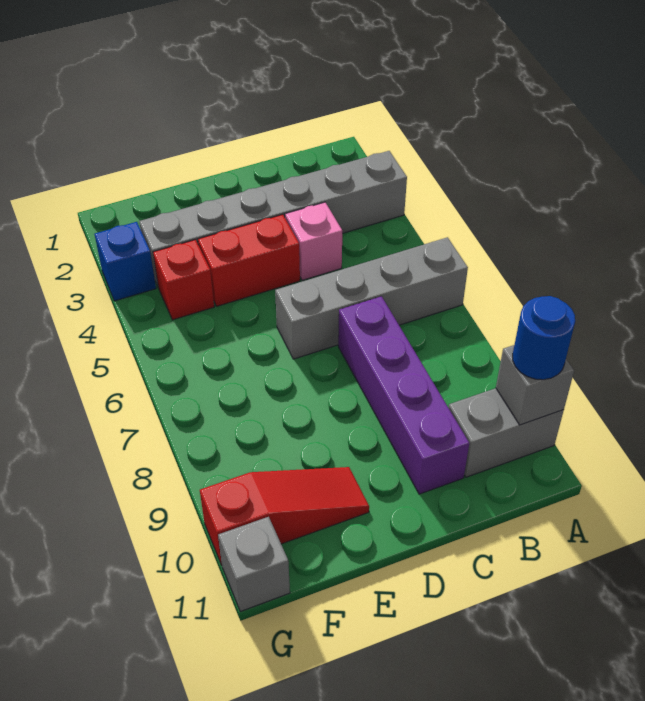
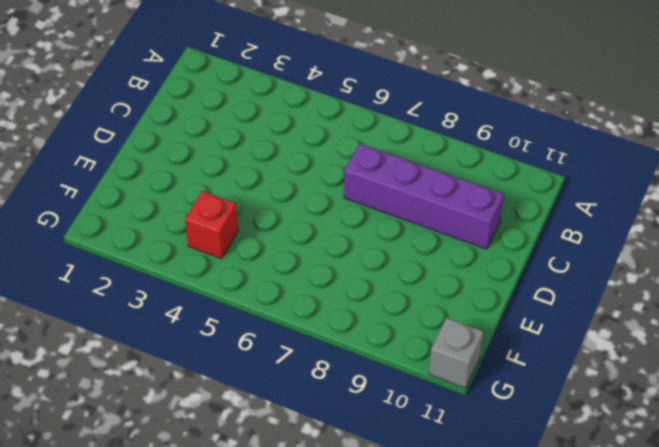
none -> grey brick A3:F3 level 1
none -> grey brick A6:D6 level 1
none -> grey brick A10:B10 level 1

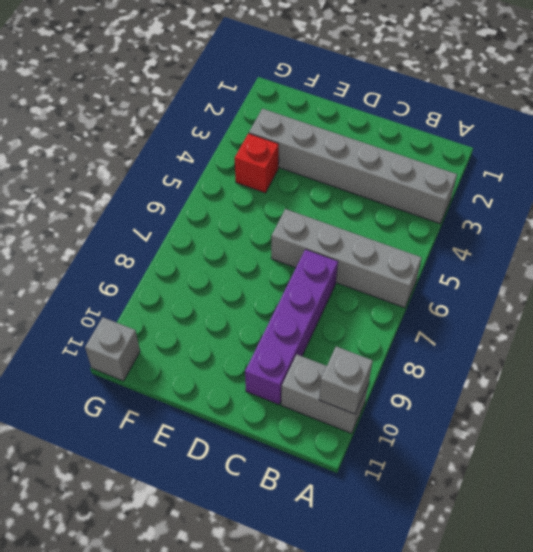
none -> pink brick C4 level 1
none -> red brick D4:E4 level 1
none -> red slope E10:G10 level 1 top G

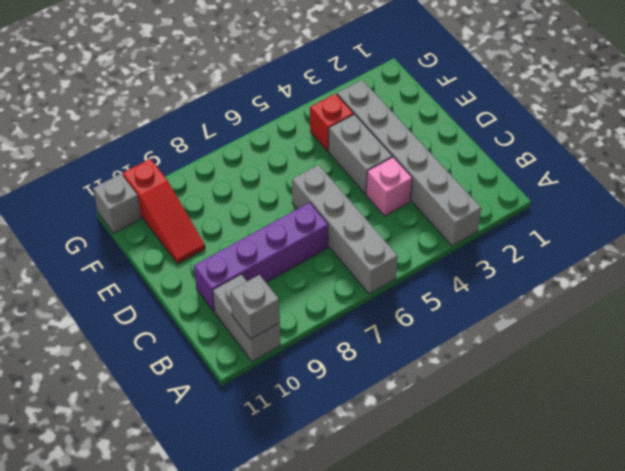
grey brick D4:E4 level 1 -> red brick D4:E4 level 1
none -> blue brick G3 level 1
none -> blue round brick A10 level 3

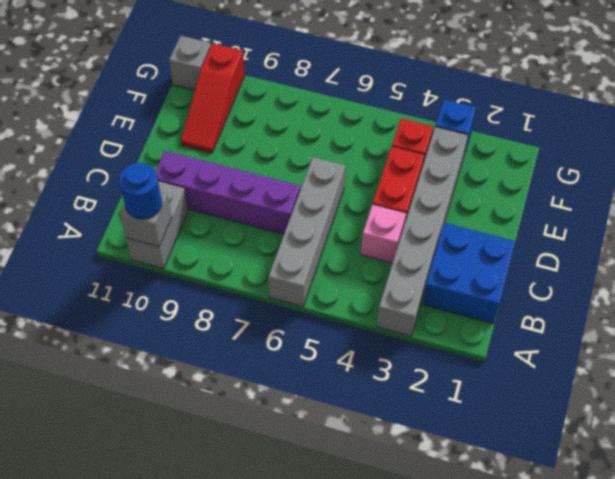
blue brick B1:C2 level 1 -> none

